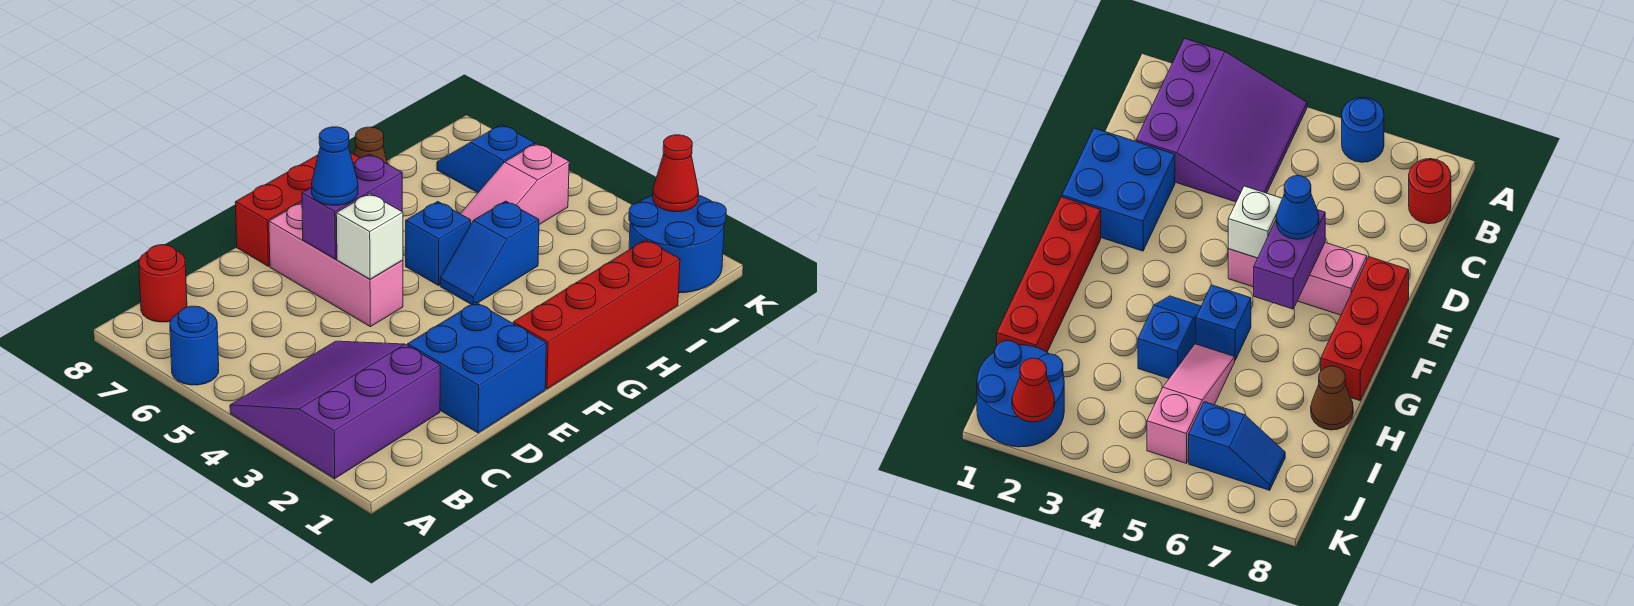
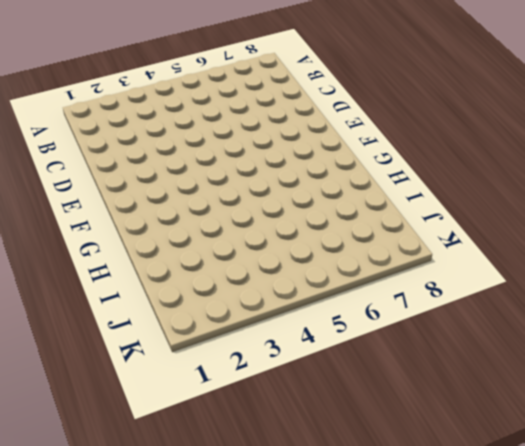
none -> purple slope A2:C4 level 1 top 2
none -> blue round brick A6 level 1
none -> red round brick B8 level 1

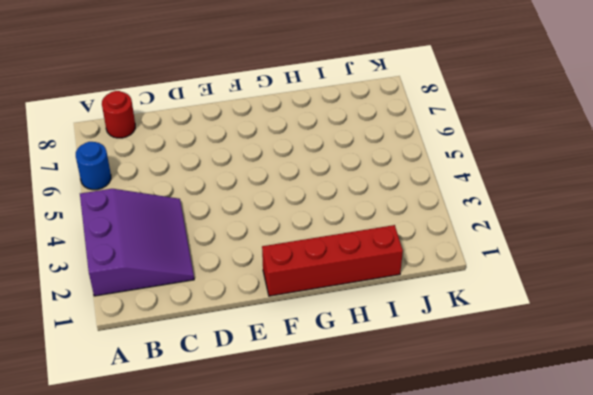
purple slope A2:C4 level 1 top A -> purple slope A2:C4 level 1 top 2
none -> blue brick D1:E2 level 1
none -> pink brick E5:E7 level 1
none -> red brick E8:G8 level 1

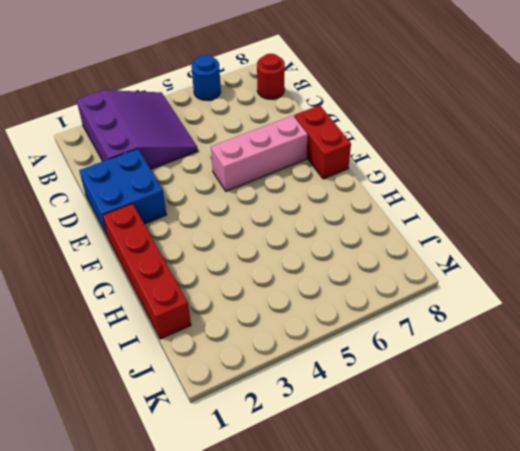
red brick E8:F8 level 1 -> red brick E8:G8 level 1
none -> blue slope G4:H4 level 1 top H
none -> blue brick G5 level 1
none -> pink slope H5:J5 level 1 top J

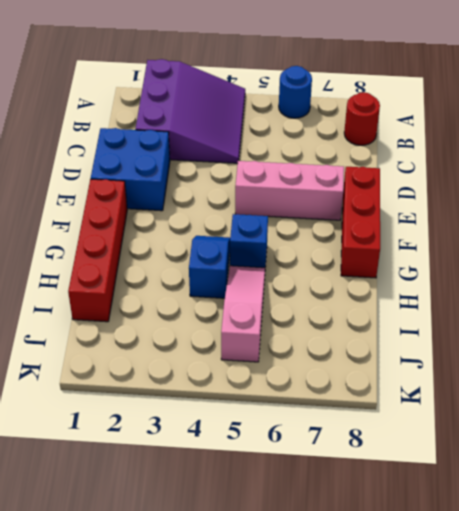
none -> brown cone H8 level 1
none -> blue round brick J1:K2 level 1
none -> blue slope J6:J7 level 1 top 6

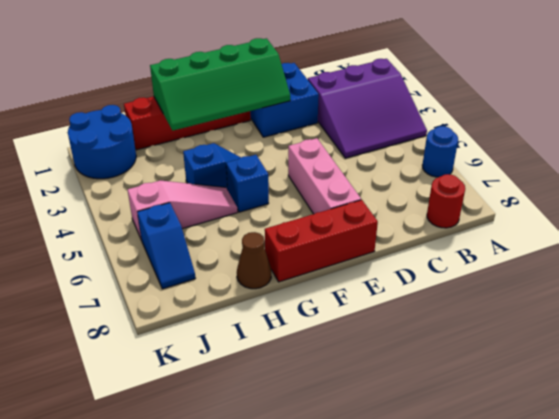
green slope E1:H2 level 2 top 1 -> none
none -> white brick E5 level 2
none -> purple brick E6:F6 level 2
none -> red cone K2 level 2

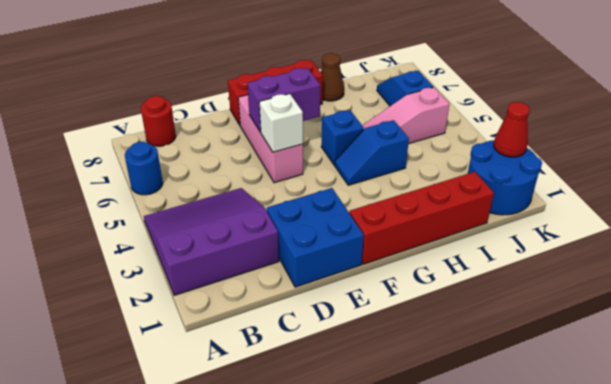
none -> blue cone E6 level 3

